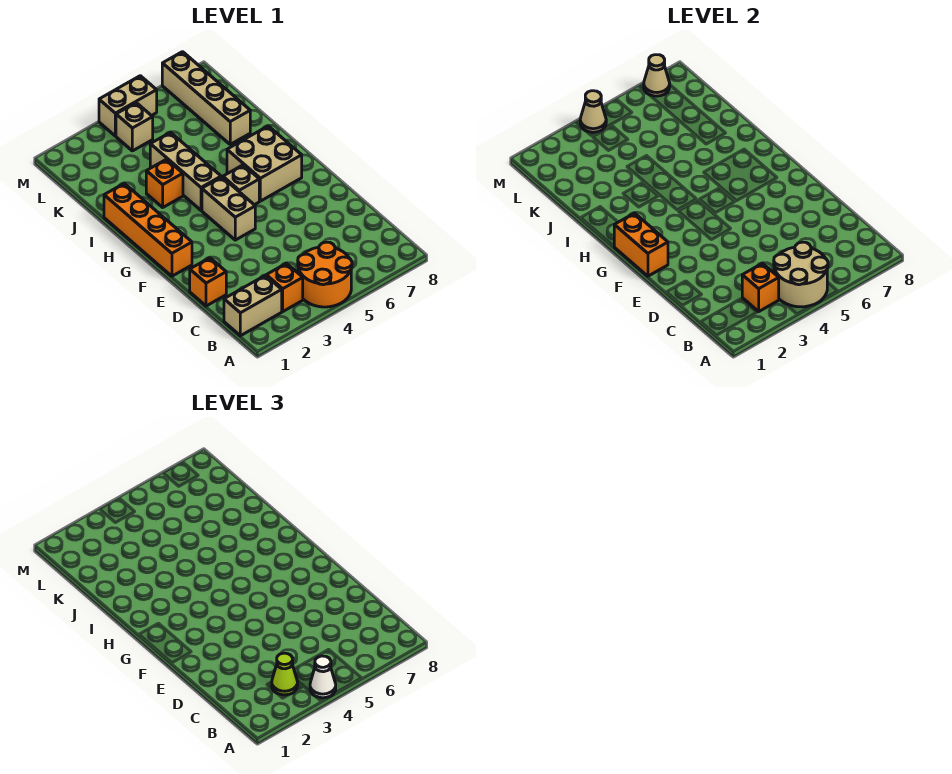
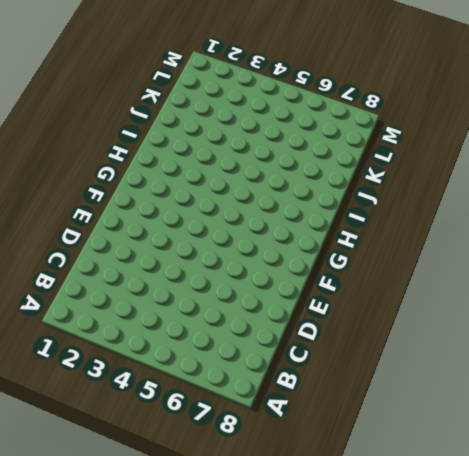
none -> orange round brick A4:B5 level 1
none -> tan brick B1:B2 level 1
none -> orange brick B3 level 1

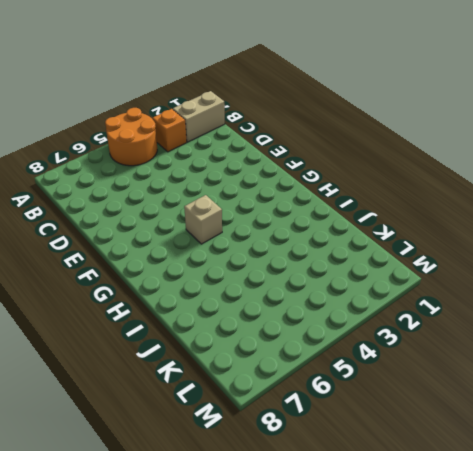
none -> orange brick D1 level 1
none -> orange brick F1:I1 level 1
none -> tan brick F4:G4 level 1

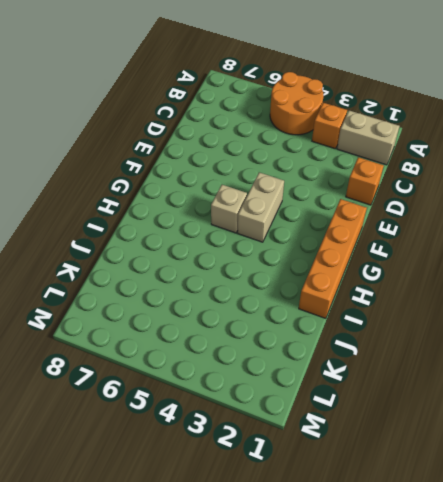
none -> tan brick G6:H7 level 1
none -> tan brick H4:J4 level 1
none -> orange brick I3 level 1

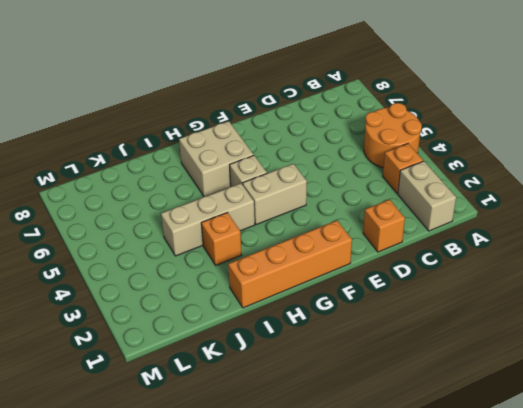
none -> tan brick J7:M7 level 1
none -> tan brick L4 level 1
none -> tan brick M4:M5 level 1

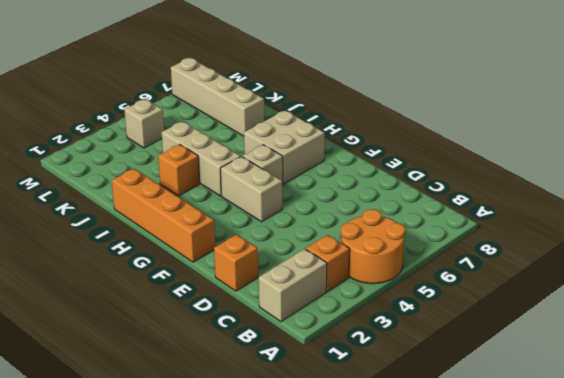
none -> tan brick M4:M5 level 1
none -> tan round brick A4:B5 level 2
none -> orange brick B3 level 2

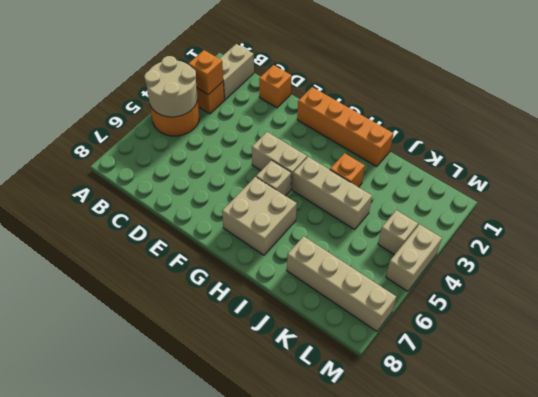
none -> orange brick F1:G1 level 2
none -> tan cone M4 level 2
none -> tan cone M7 level 2

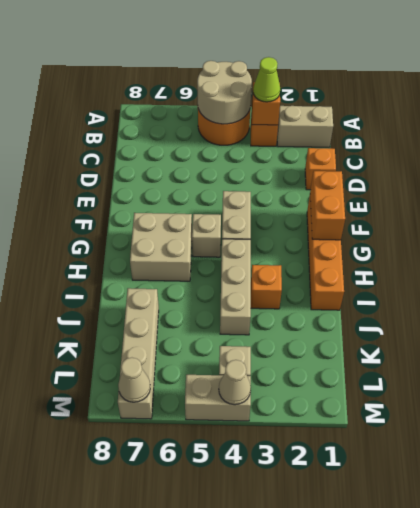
none -> white cone A4 level 3

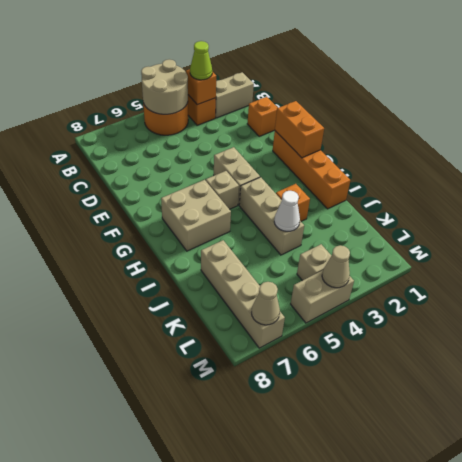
white cone J4 level 2 -> white cone A4 level 3

